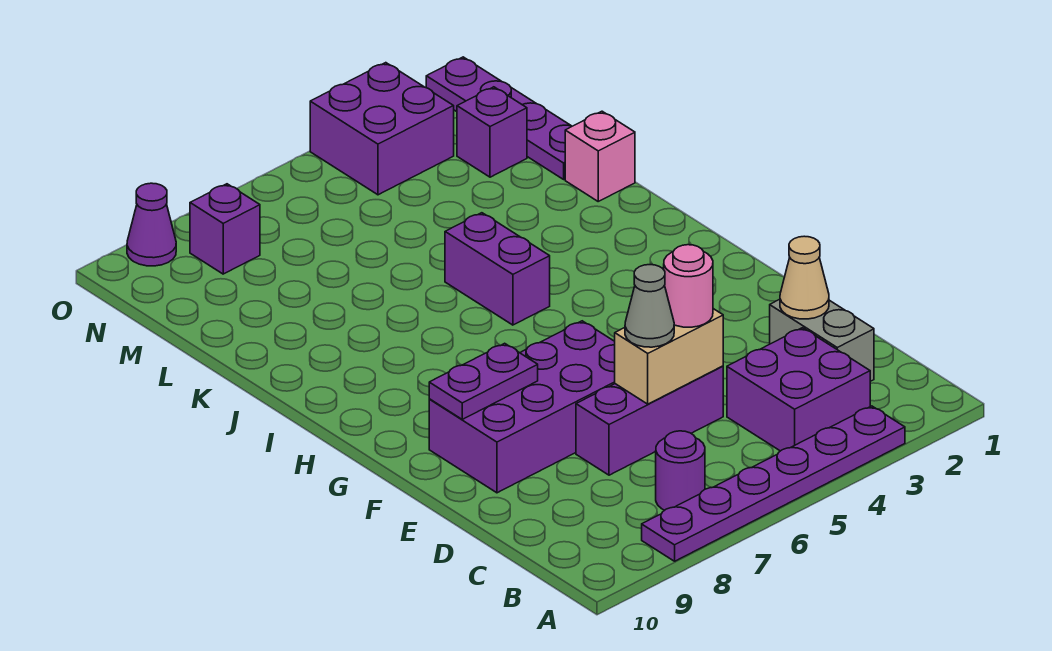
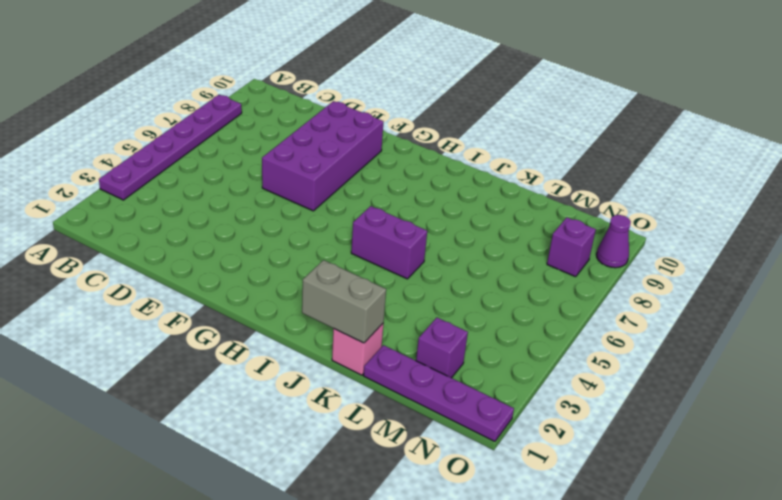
grey brick J1:K1 level 2 -> grey brick C2:D2 level 1
none -> purple brick B3:C4 level 1
none -> purple round brick B7 level 1
none -> purple brick D5:D7 level 1

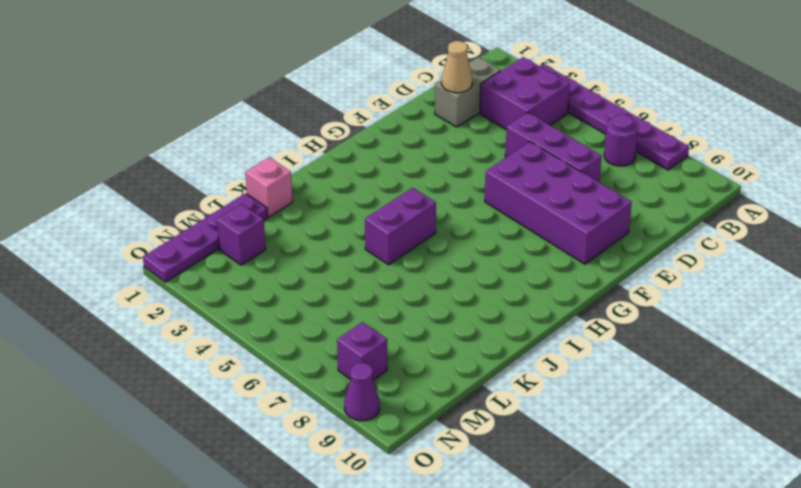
none -> purple brick N3:O4 level 1
none -> tan brick D5:D6 level 2
none -> purple plate F8:F9 level 2

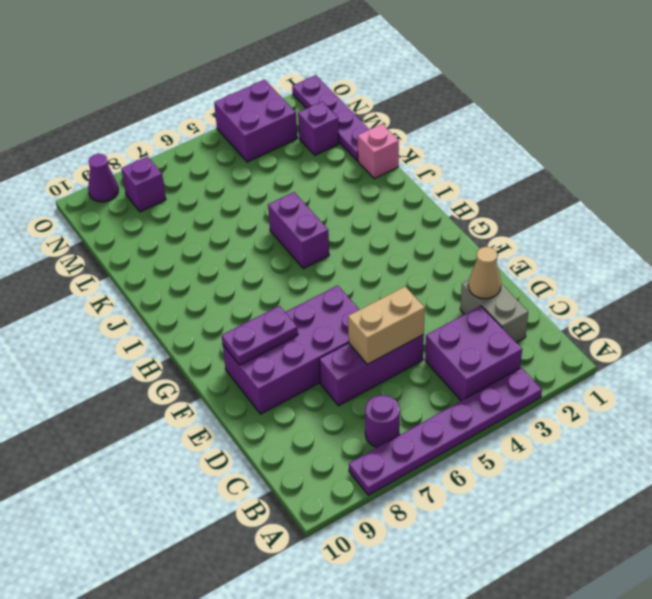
none -> pink round brick D5 level 3
none -> grey cone D6 level 3

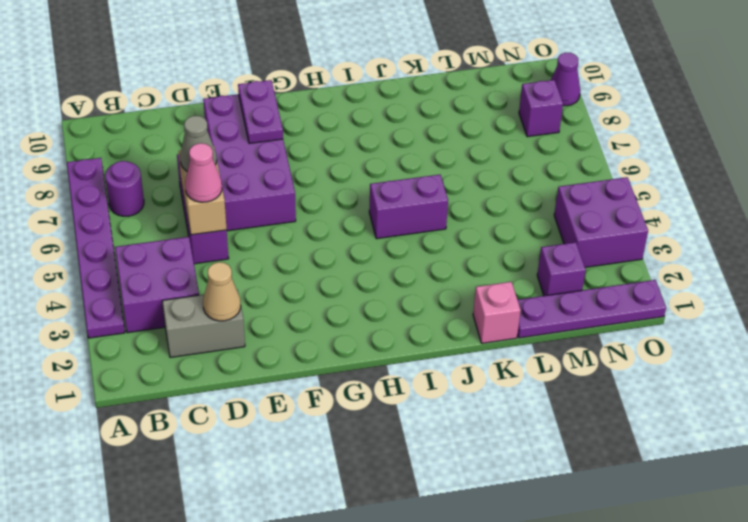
pink cone D5 level 3 -> pink round brick D5 level 3

